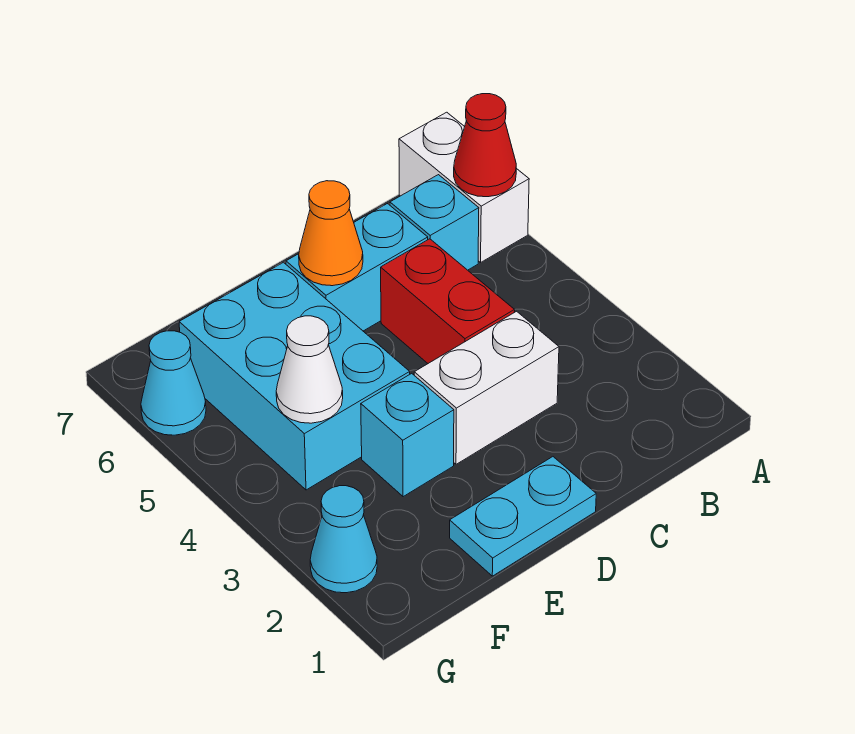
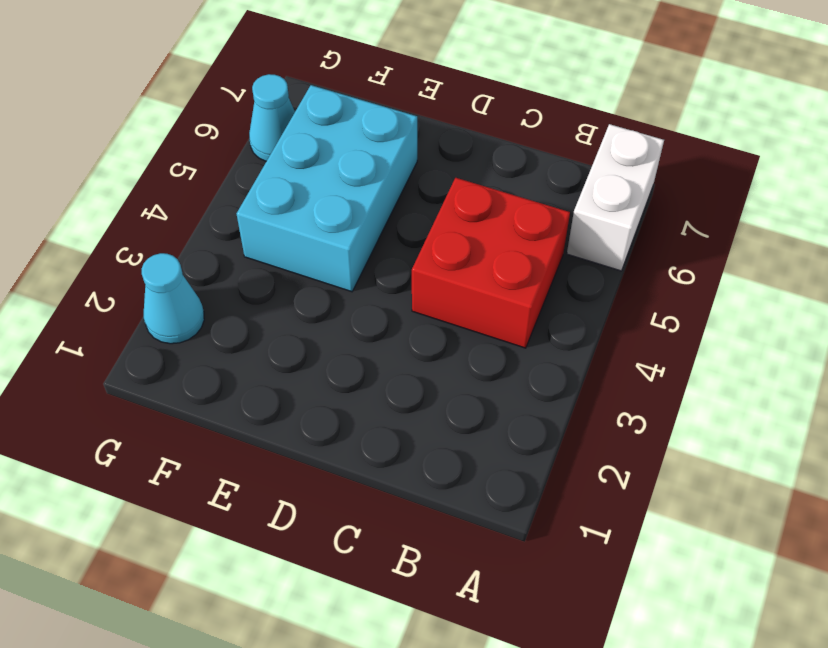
red brick B4:C5 level 1 -> red brick C4:C5 level 1
none -> cyan brick B6 level 1
none -> white brick C3:D3 level 1
none -> cyan brick C6:D6 level 1

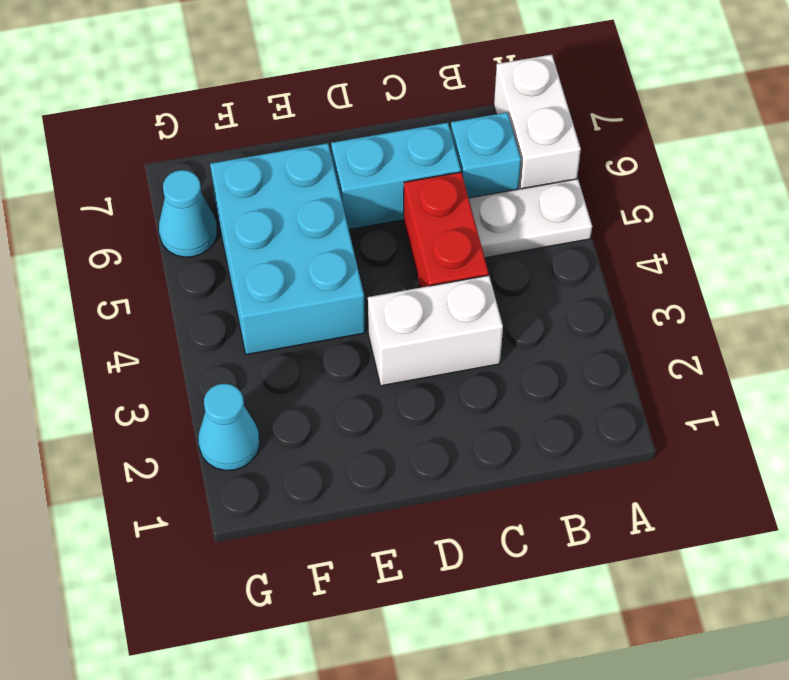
white plate A5:B5 level 1 -> none
none -> cyan plate D1:E1 level 1
none -> cyan brick E3 level 1
none -> red cone A6 level 2

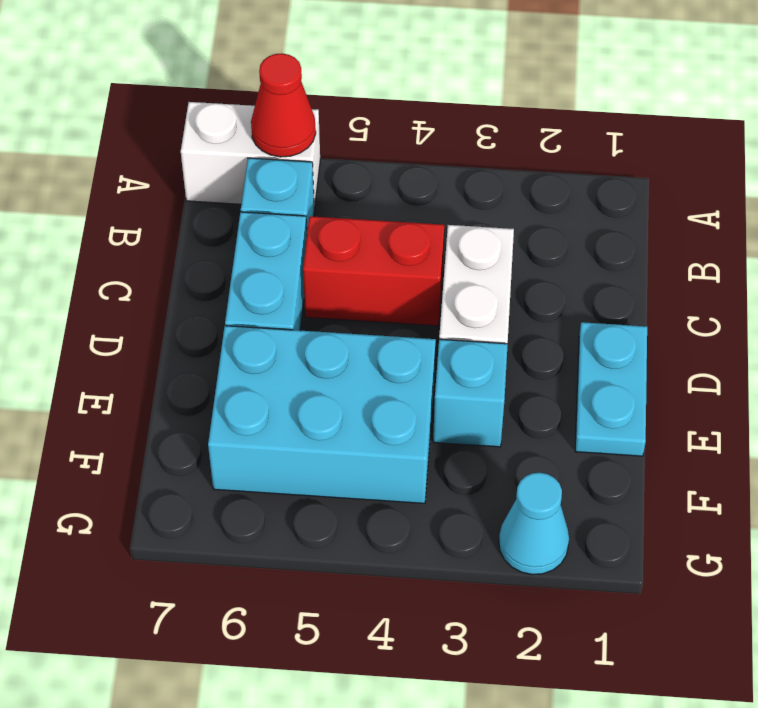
none -> cyan cone G6 level 1
none -> orange cone D6 level 2
none -> white cone F4 level 2

